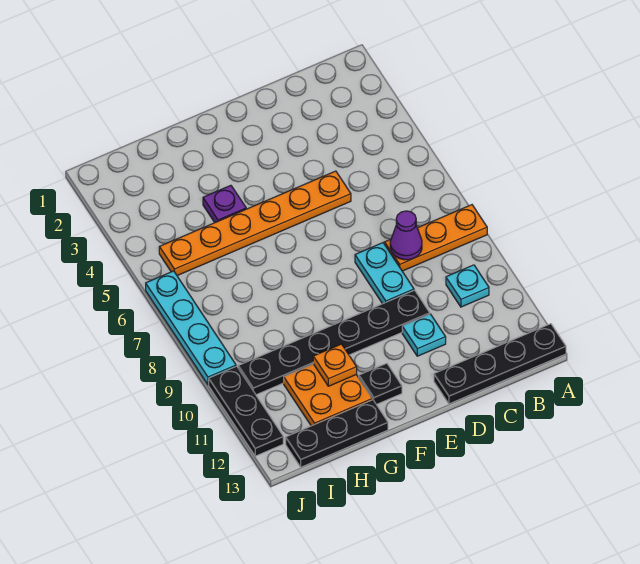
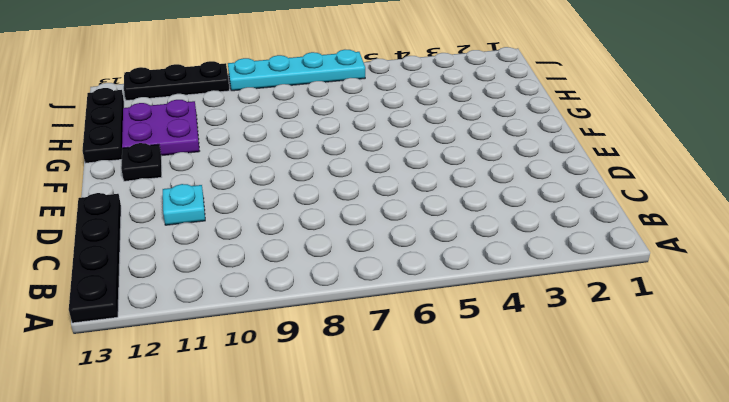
purple plate G11:H12 level 1 -> orange plate G11:H12 level 1
none -> orange plate A8:C8 level 1
none -> cyan plate B10 level 1
none -> orange plate D5:I5 level 1

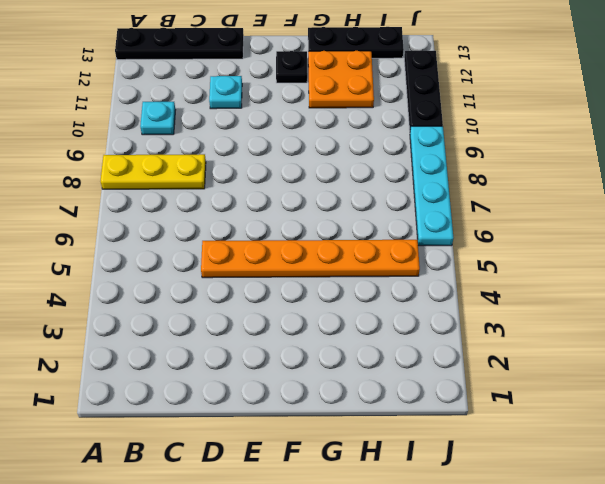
yellow plate A8:C8 level 1 -> orange plate A8:C8 level 1
none -> cyan plate D8:D9 level 1
none -> black plate D10:I10 level 1
none -> purple plate G4 level 1

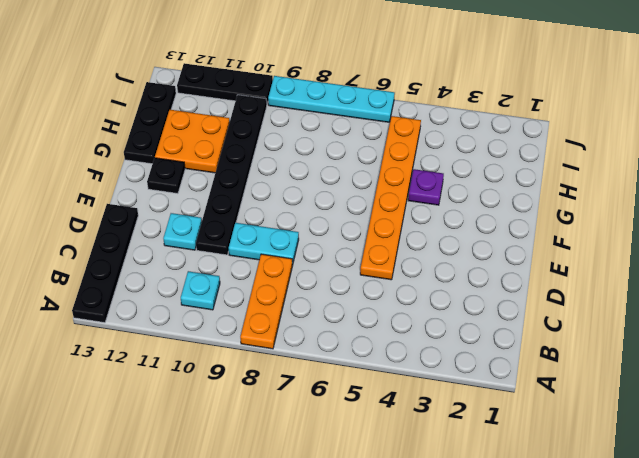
none -> purple cone C8 level 2
none -> orange plate G11 level 2

